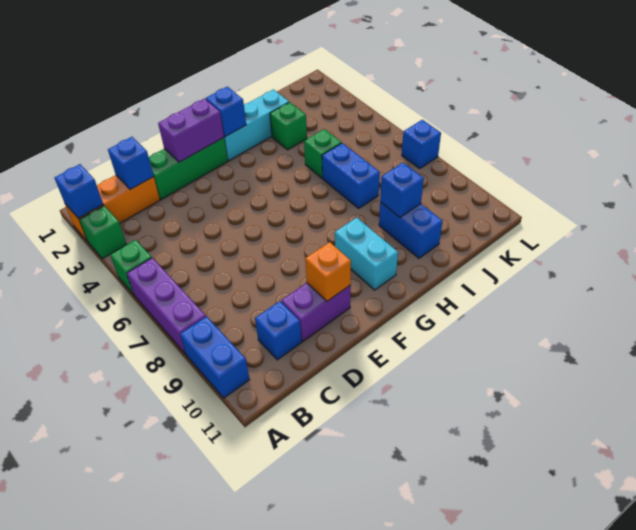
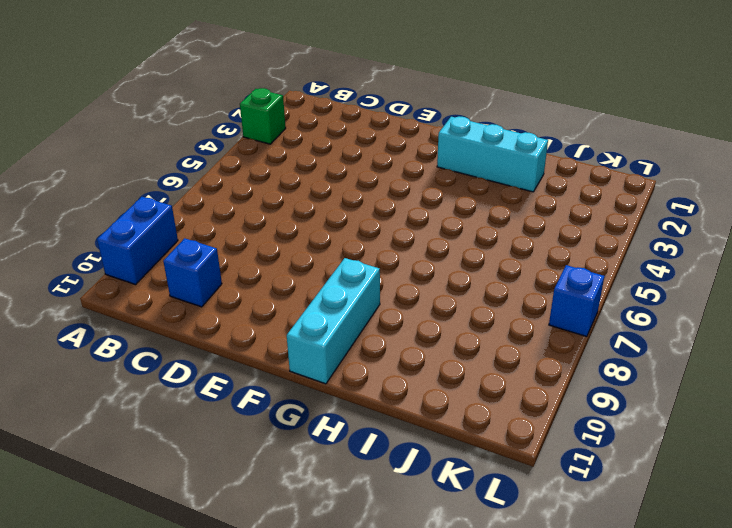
cyan brick G9:G11 level 1 -> cyan brick G9:G10 level 1
none -> orange brick A2:C2 level 1
none -> green brick A5 level 1
none -> purple brick A6:A8 level 1

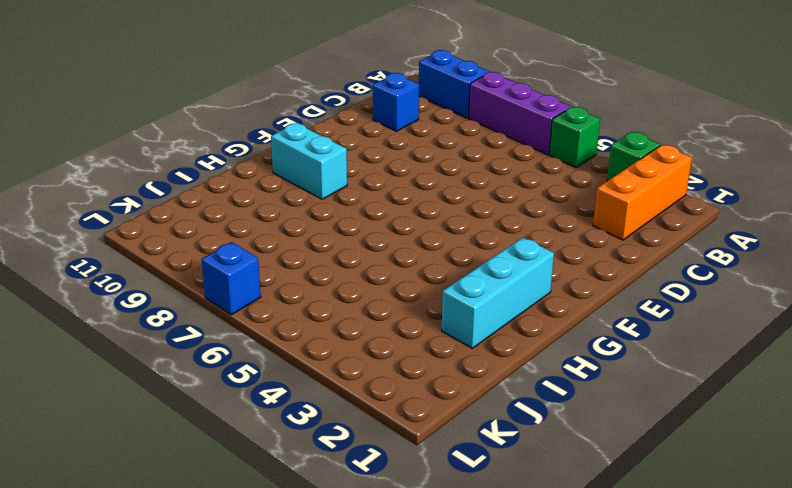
none -> green brick D2:F2 level 1
none -> purple brick D10:E10 level 1
none -> green brick I3 level 1

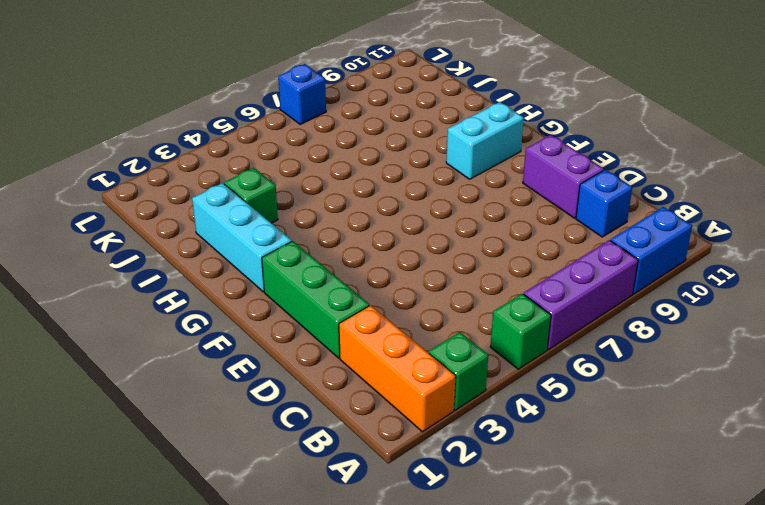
none -> green brick I5 level 1
none -> blue brick I6:I7 level 1
none -> blue brick I9:I10 level 1

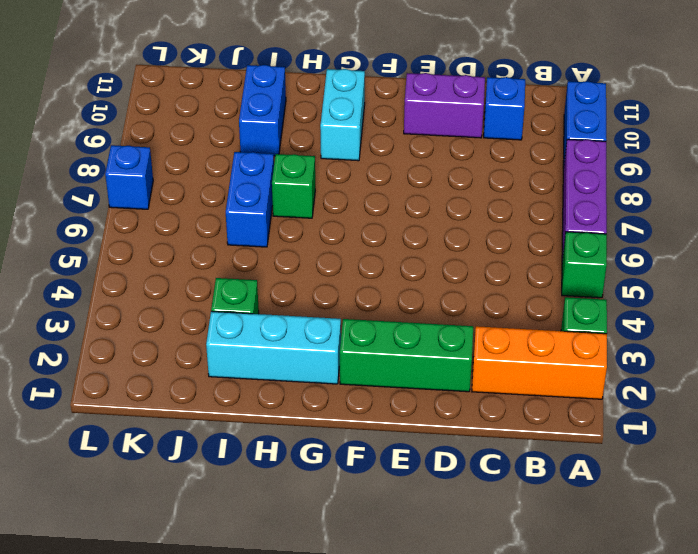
green brick H7 level 1 -> green brick I5 level 1
none -> blue brick A2 level 2
none -> blue brick C2 level 2
none -> purple brick E2:F2 level 2

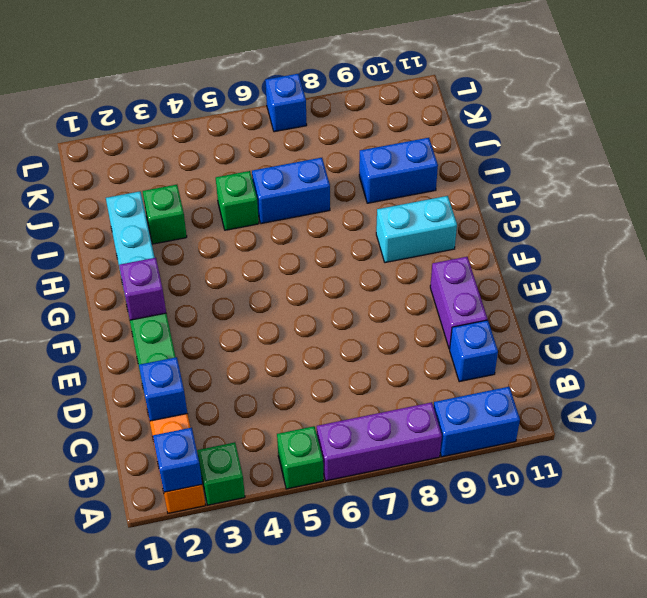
purple brick F2 level 2 -> purple brick E2:F2 level 2
none -> orange brick E10 level 2
none -> blue brick G2 level 2
none -> blue brick I9 level 2

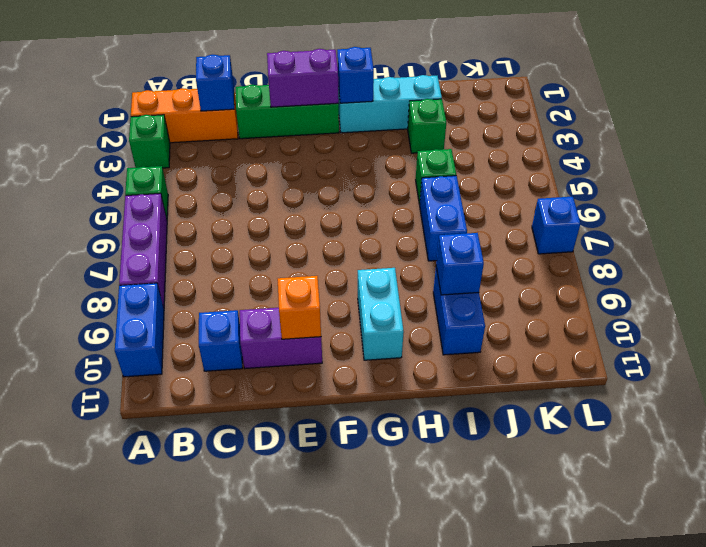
none -> blue brick A2 level 2

